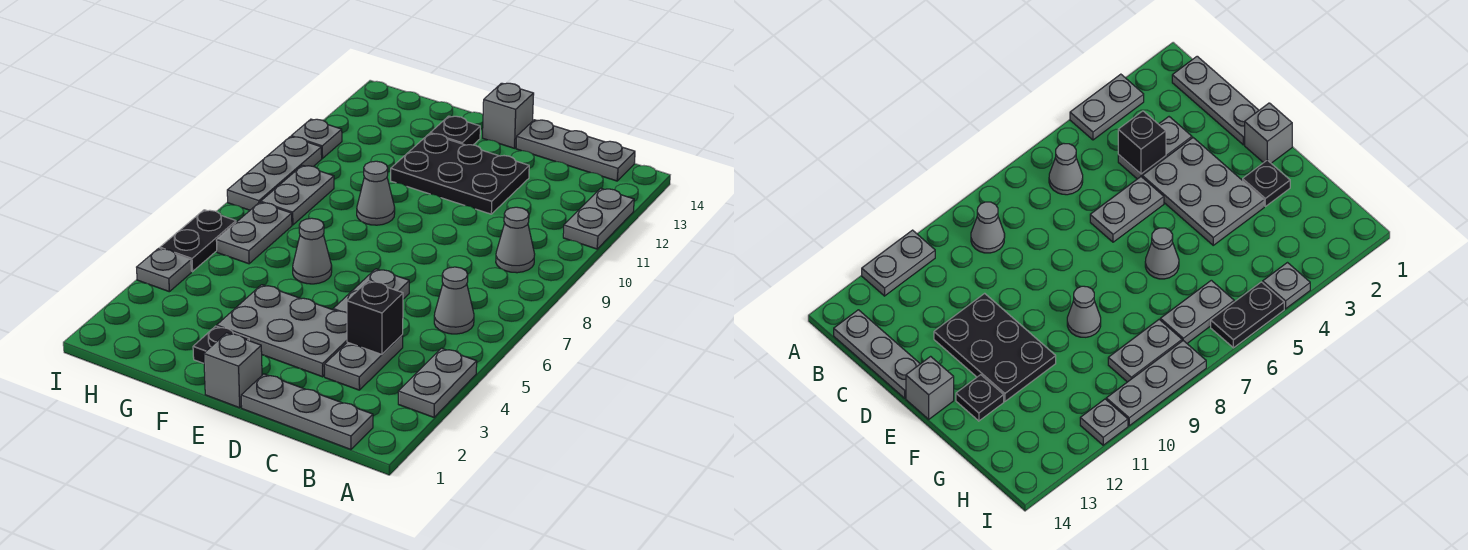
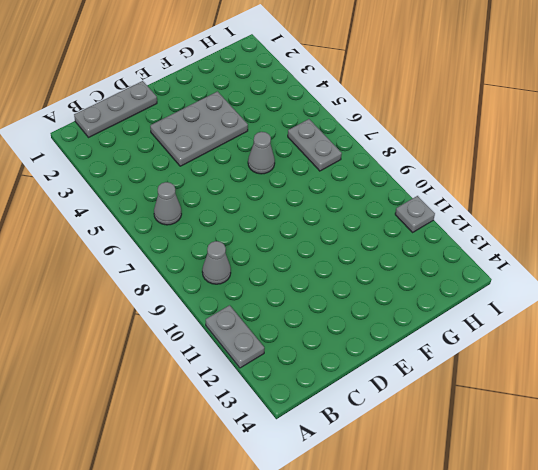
none -> grey plate A3:A4 level 1
none -> grey plate B14:D14 level 1
none -> grey plate C3:C4 level 1

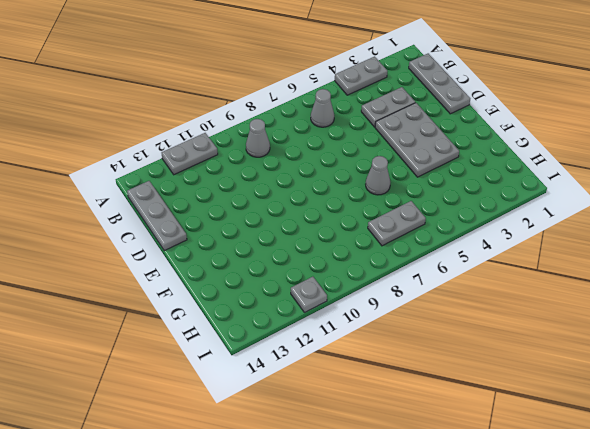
none -> grey plate D5:D6 level 1
none -> black plate D11:F12 level 1
none -> grey brick E1 level 1

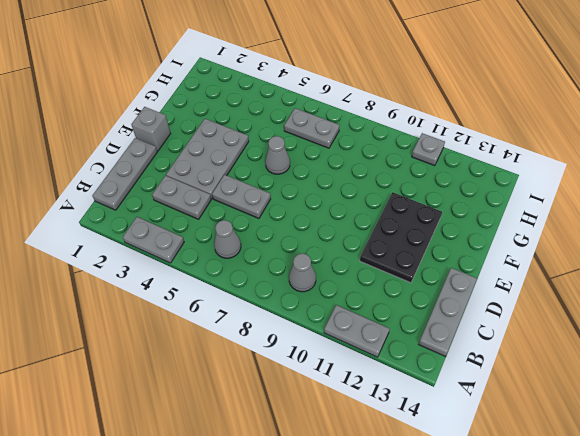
none -> grey brick E14 level 1
none -> black plate F2 level 1
none -> grey cone F9 level 1

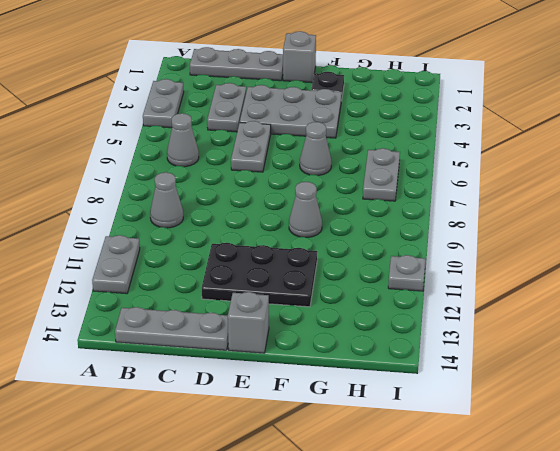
none -> black plate F13 level 1
none -> grey plate H8:H9 level 1
none -> grey plate I4 level 1

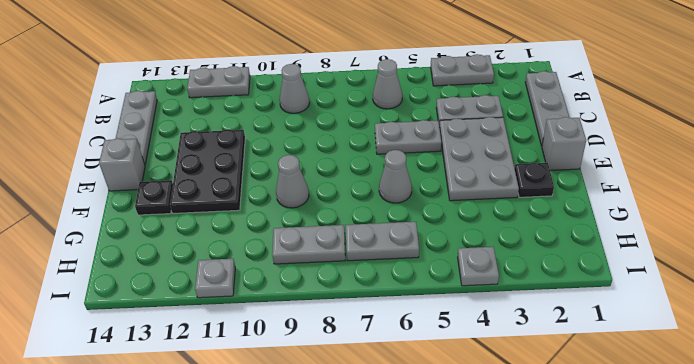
none -> black plate I5:I6 level 1
none -> grey plate I8:I10 level 1
none -> black brick C4 level 2

